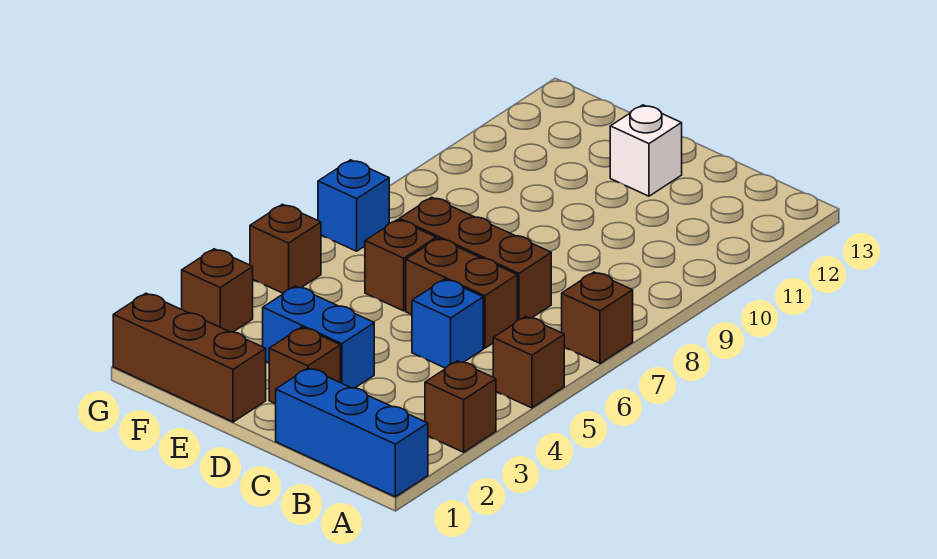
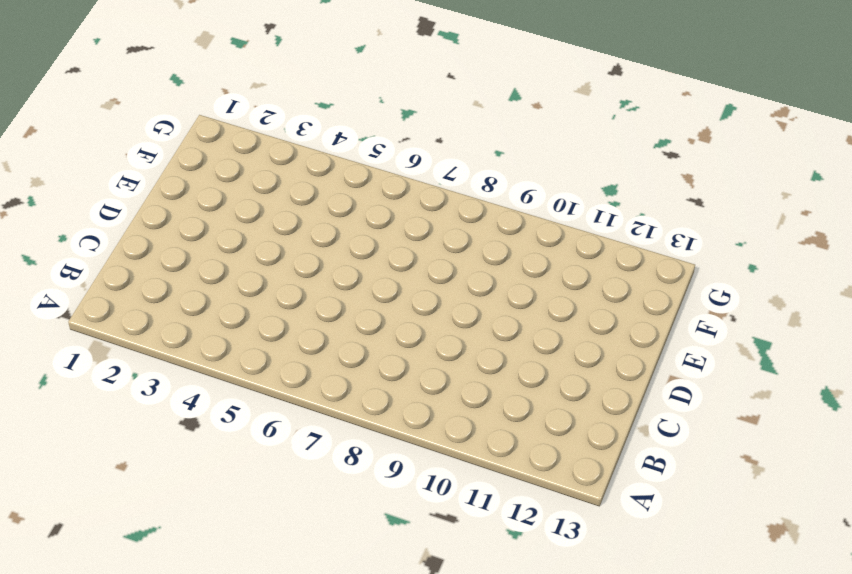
none -> blue brick A1:C1 level 1
none -> brown brick A3 level 1
none -> brown brick A5 level 1

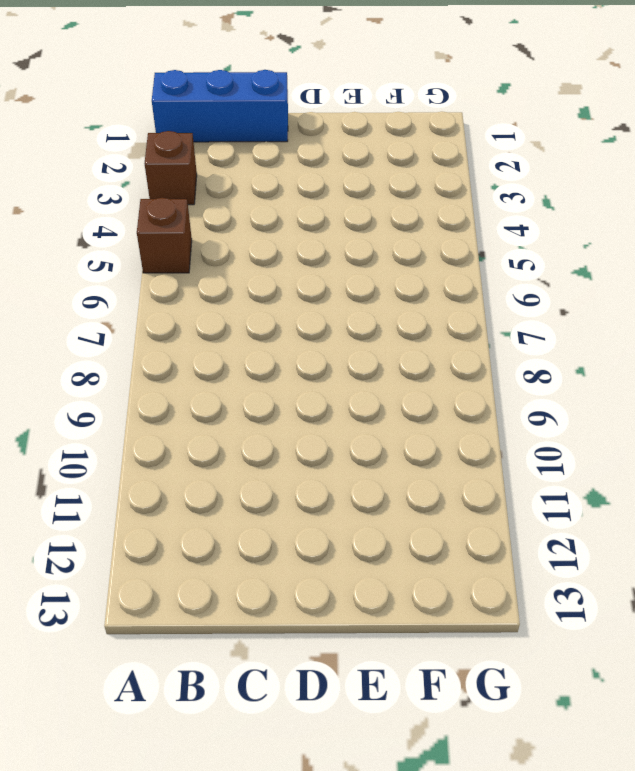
none -> brown brick A7 level 1
none -> blue brick C5 level 1
none -> brown brick C6:D6 level 1

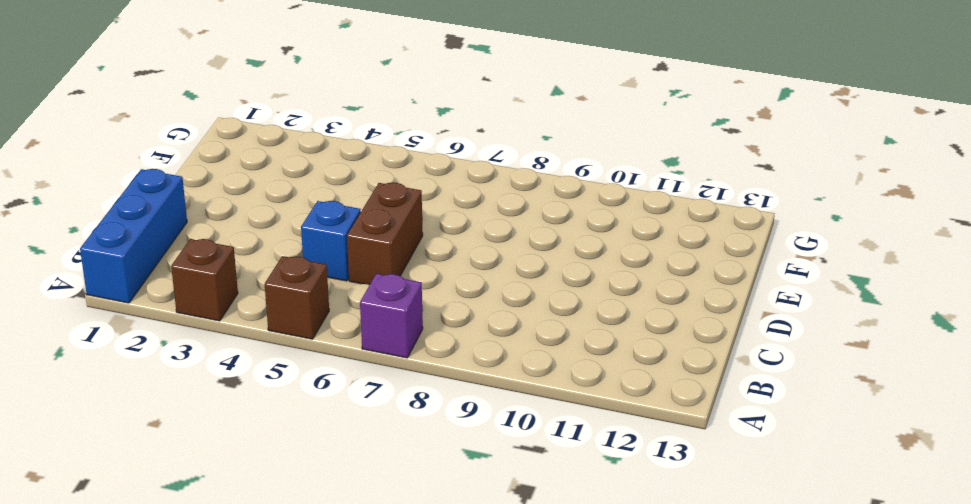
purple brick A7 level 1 -> brown brick A7 level 1
none -> brown brick C7:E7 level 1
none -> brown brick D2 level 1
none -> blue brick D3:E3 level 1

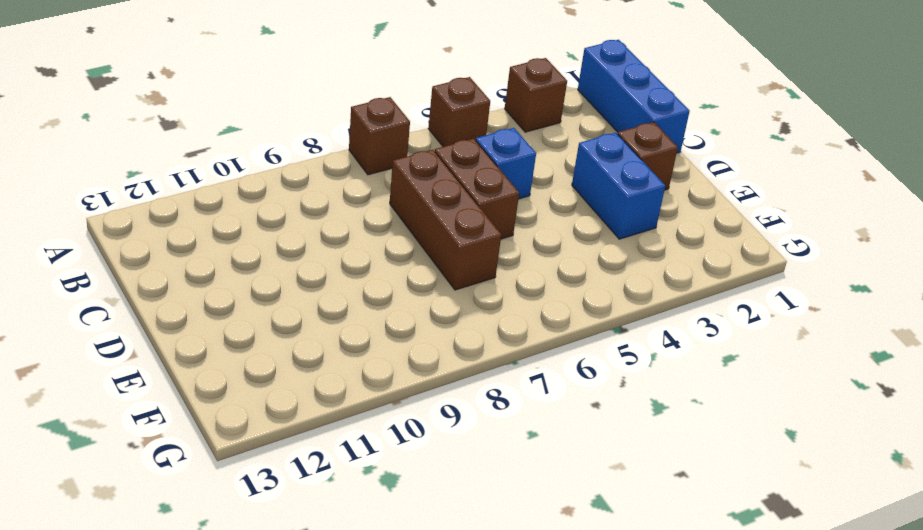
none -> white brick D12 level 1
none -> brown brick E1:G1 level 1
none -> brown brick E6 level 1

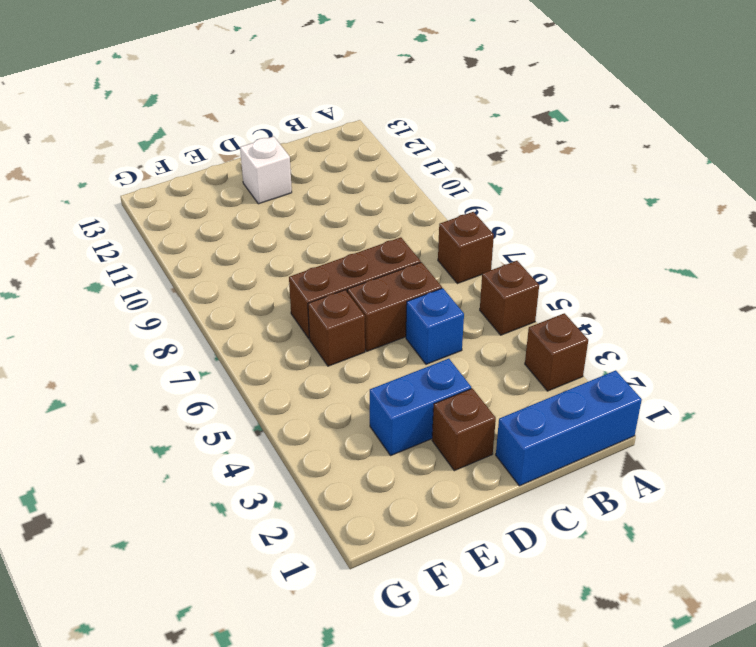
none -> brown brick E1:G1 level 1
none -> brown brick G3 level 1
none -> brown brick G5 level 1

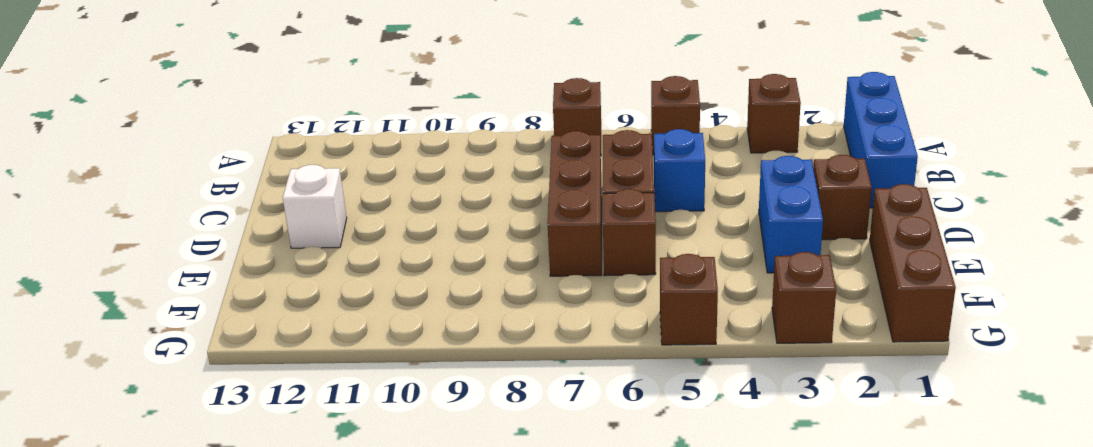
none -> blue brick G7 level 1

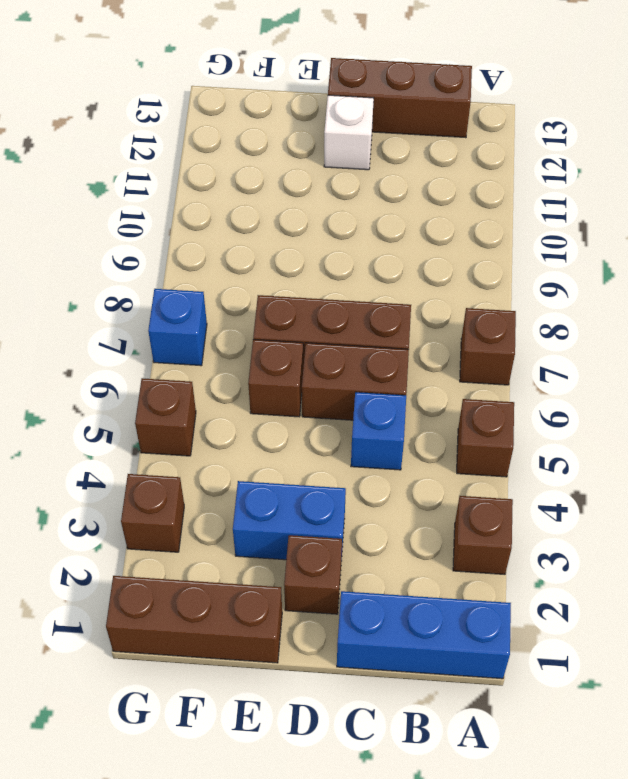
brown brick B13:D13 level 1 -> none

